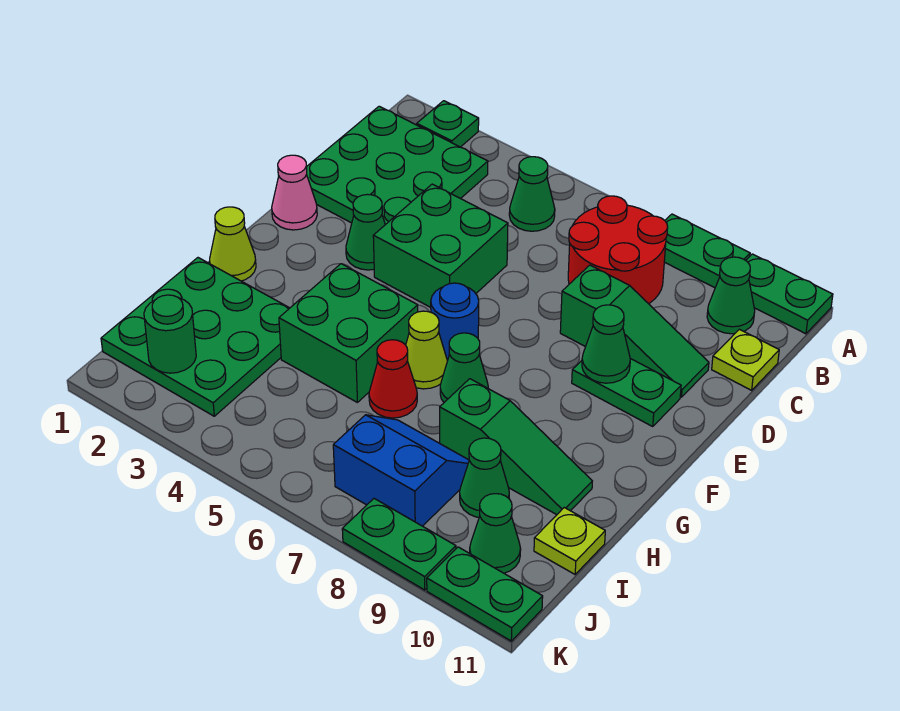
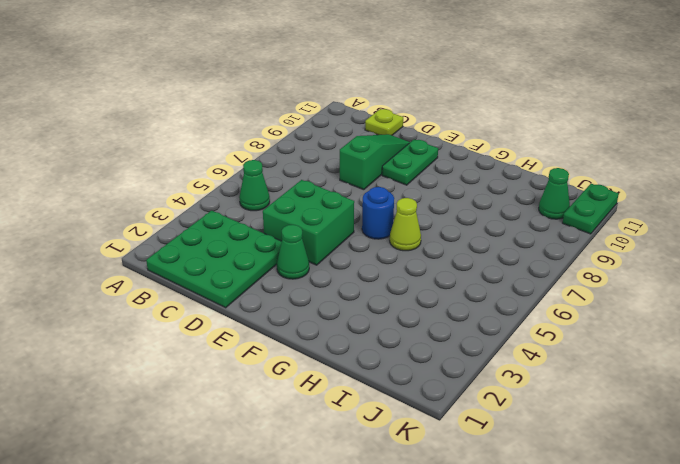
none -> green plate A2 level 1
none -> green plate A8:A9 level 1
none -> green plate A10:A11 level 1

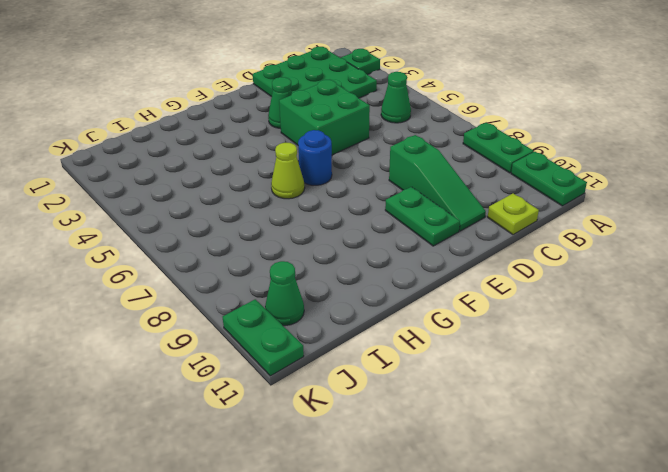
none -> red round brick B7:C8 level 1
none -> green cone B10 level 1
none -> pink cone E1 level 1

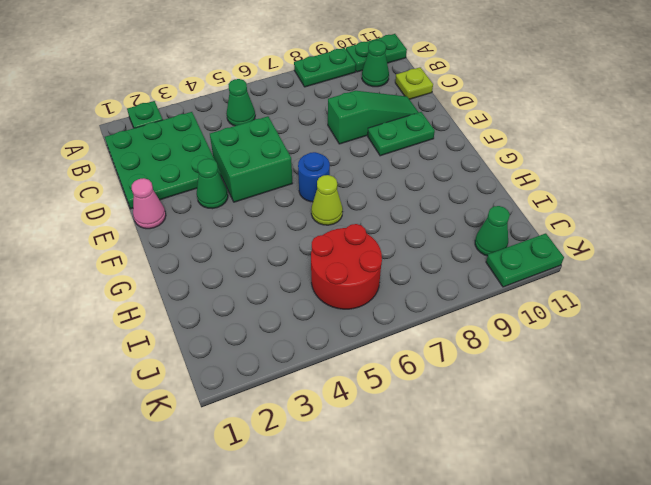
red round brick I5:J6 level 1 -> red round brick B7:C8 level 1
none -> lime cone G1 level 1
none -> green brick G4:H5 level 1
none -> green cone G7 level 1

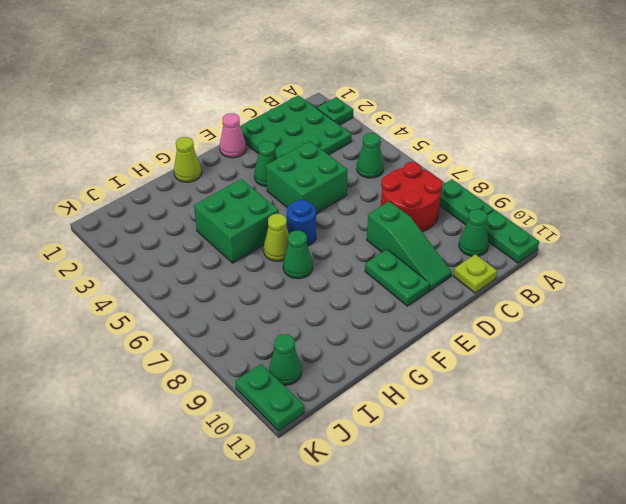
none -> green plate H1:J3 level 1
none -> red cone H6 level 1
none -> green slope H8:H10 level 1 top 8

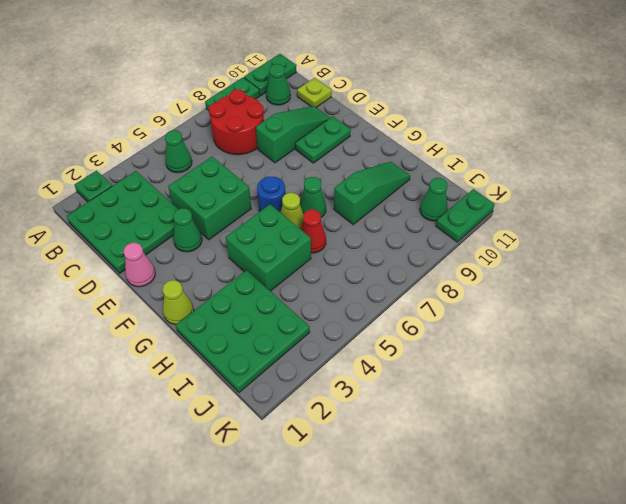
none -> blue slope I7:J8 level 1 top J
none -> green cone I9 level 1
none -> lime plate I11 level 1

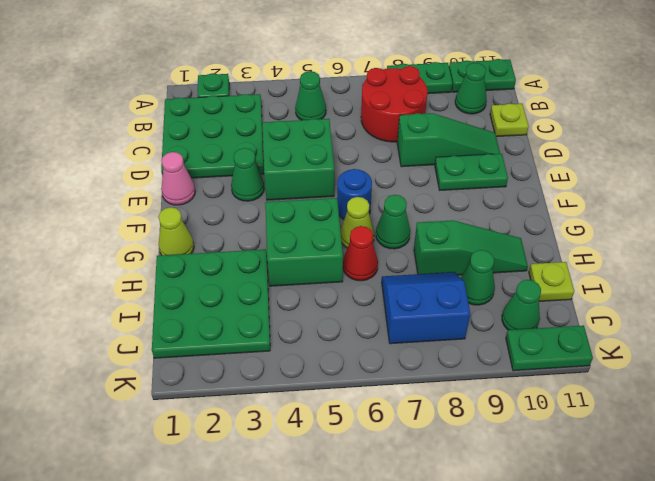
none -> green plate K8:K9 level 1
none -> green cone E9 level 2
none -> green round brick J2 level 2

